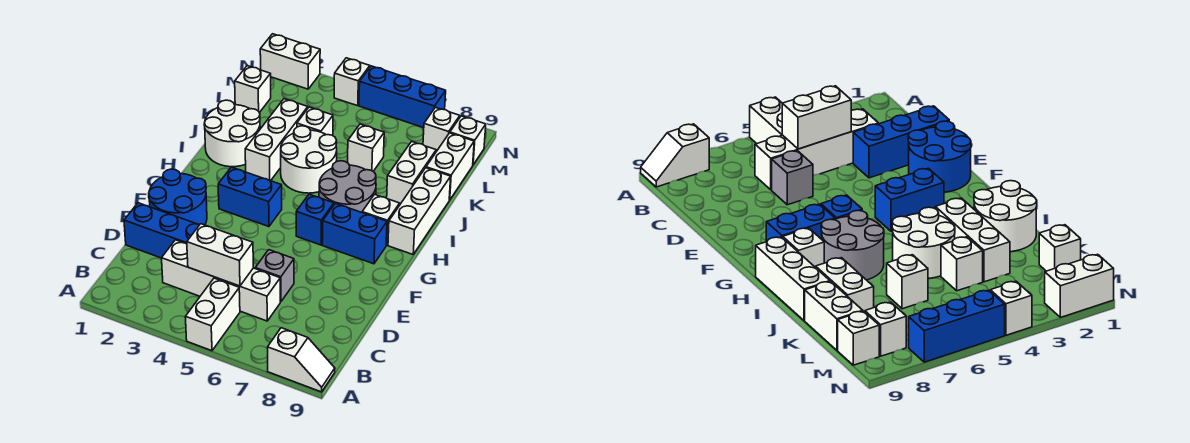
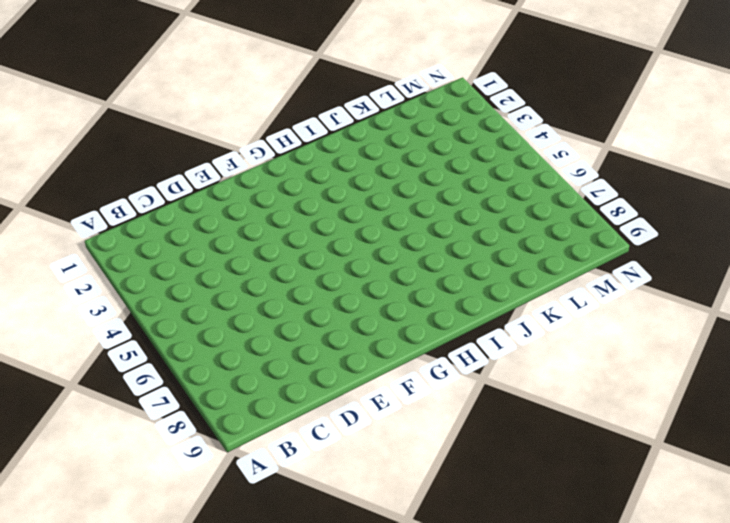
none -> white brick A5:B5 level 1
none -> white slope A8:A9 level 1 top 8
none -> white brick C3:C6 level 1

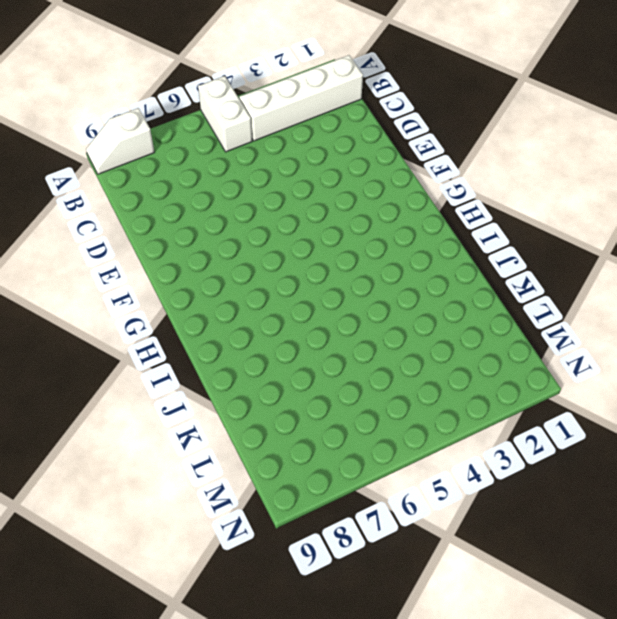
white brick B1:B4 level 1 -> white brick C3:C6 level 1
none -> blue brick D1:D3 level 1
none -> grey brick D6 level 1
none -> blue round brick E1:F2 level 1

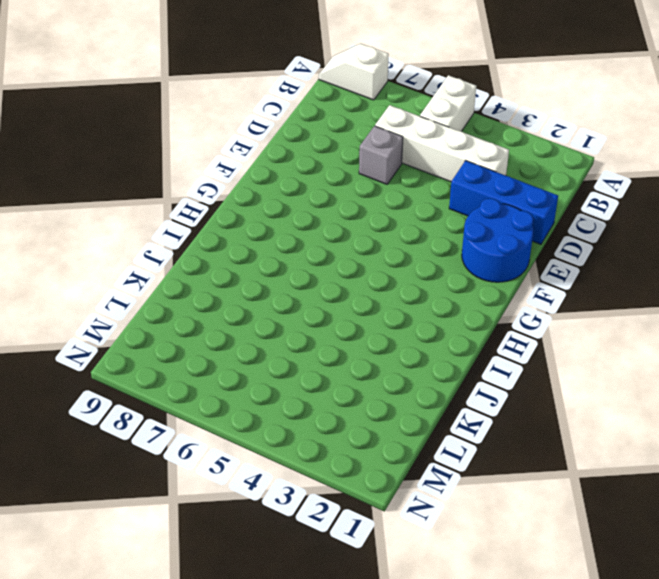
none -> blue brick G3:G4 level 1
none -> blue brick G6 level 1
none -> blue brick G7:G8 level 1

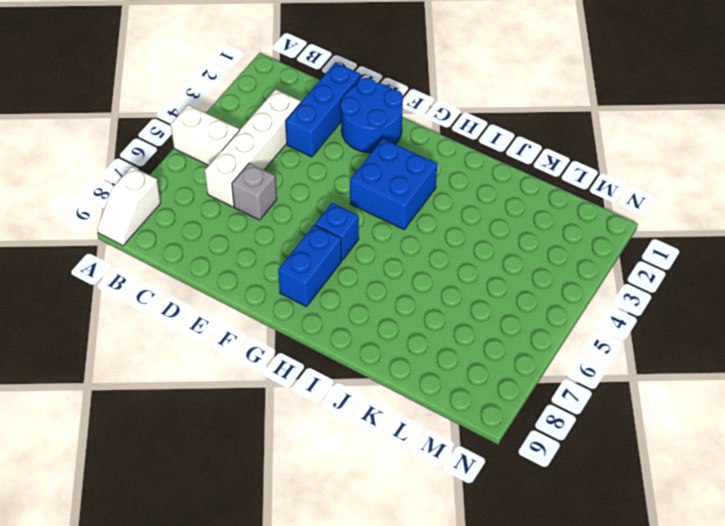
blue brick G3:H4 level 1 -> blue brick G3:G4 level 1
none -> grey round brick H6:I7 level 1
none -> white brick H8 level 1
none -> white brick H9:J9 level 1

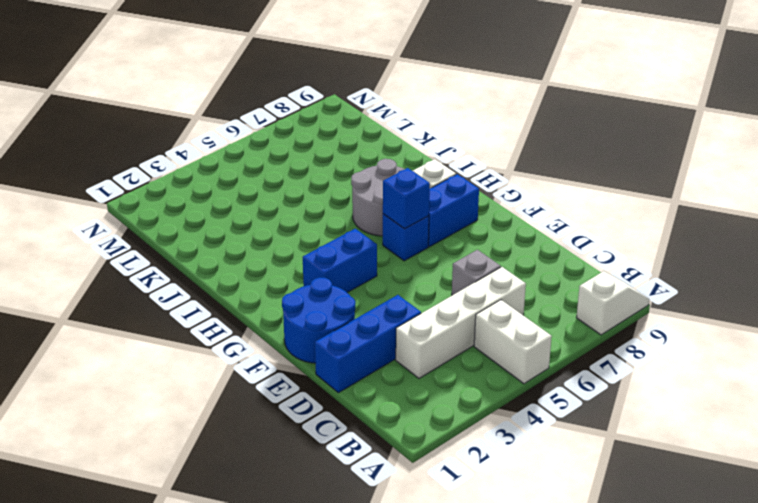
blue brick G6 level 2 -> none
none -> white brick H9:J9 level 1
none -> white round brick I1:J2 level 1
none -> white brick I3:K3 level 1

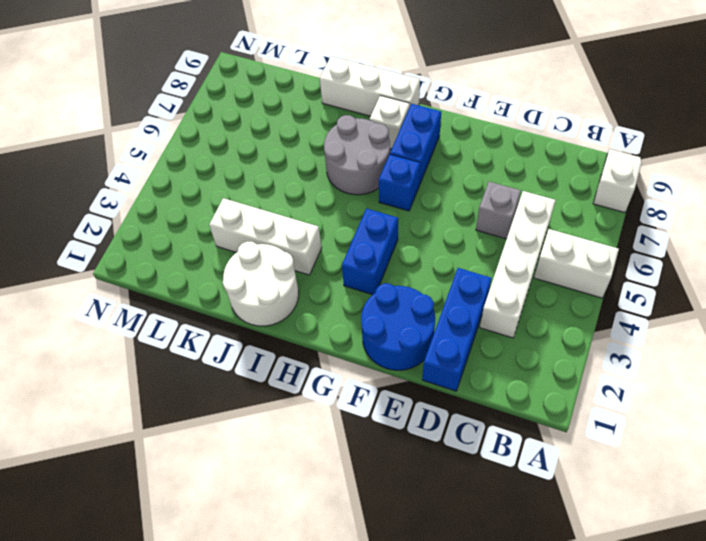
none -> white round brick I4:J5 level 1
none -> white brick J8:K8 level 1
none -> white brick K4 level 1

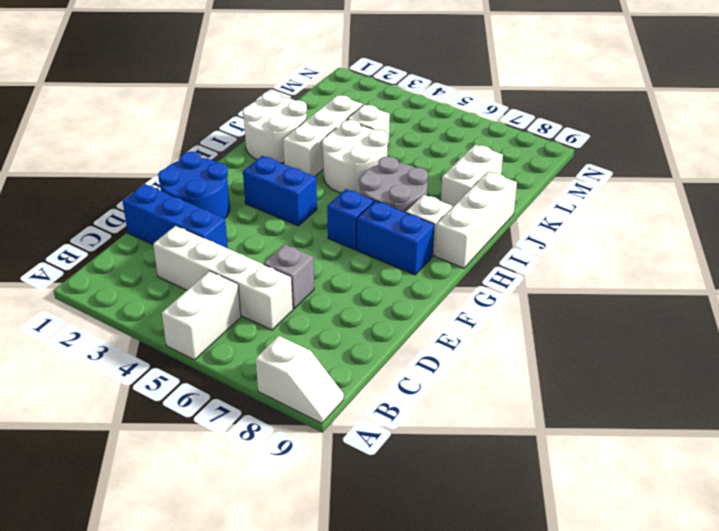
none -> white brick K6 level 1
none -> white brick K9:L9 level 1
none -> white brick L1 level 1

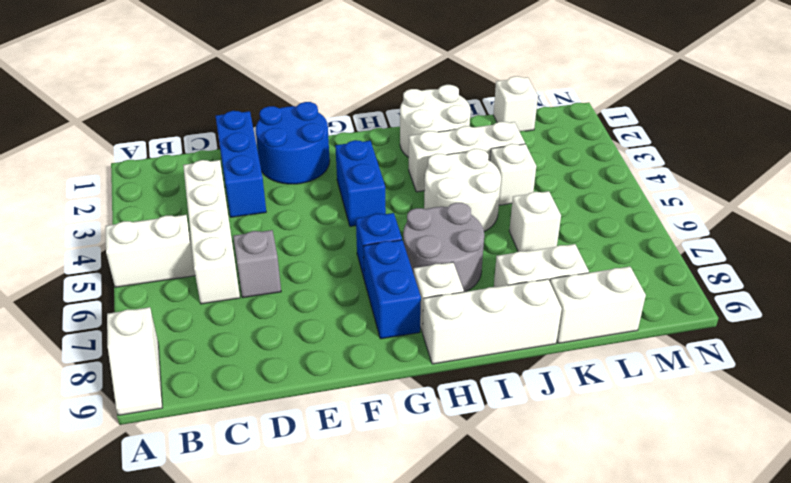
none -> white brick M8 level 1
none -> white brick M9 level 1
none -> white brick N1:N2 level 1

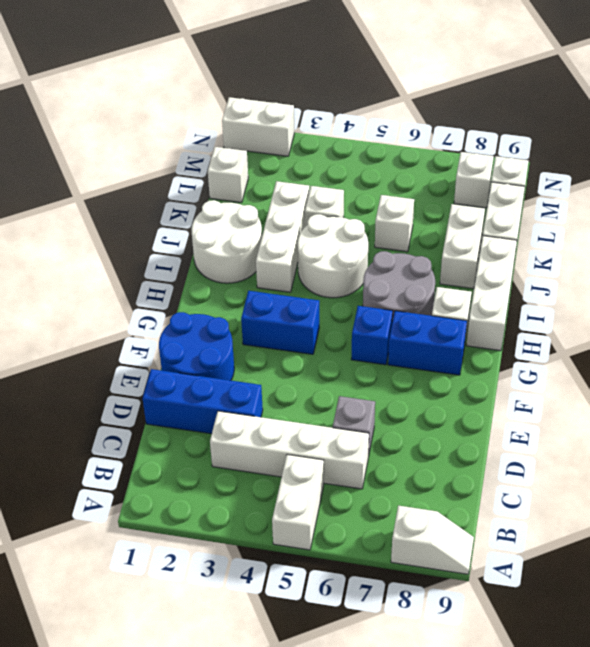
none -> white brick N4 level 1
none -> blue brick N5:N7 level 1
none -> white brick C4:C5 level 2

